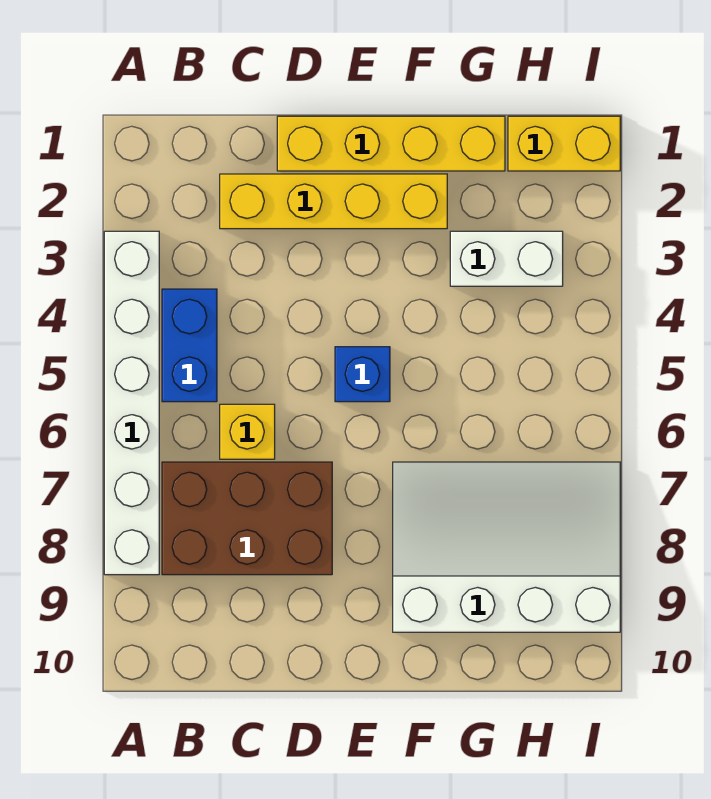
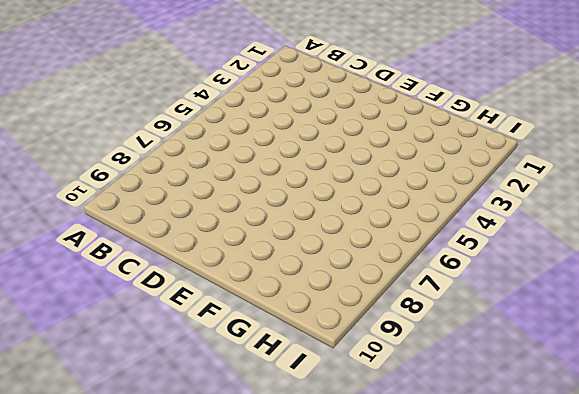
none -> white brick A3:A8 level 1
none -> blue brick B4:B5 level 1

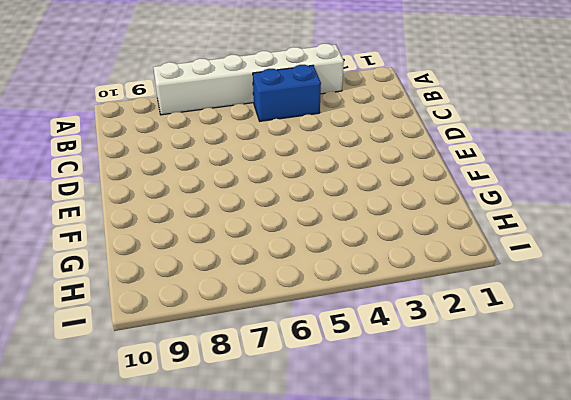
none -> brown brick B7:D8 level 1
none -> yellow brick C2:F2 level 1

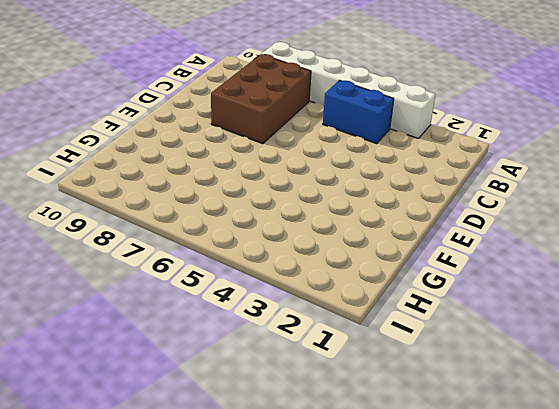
none -> yellow brick C2:F2 level 1
none -> yellow brick C6 level 1

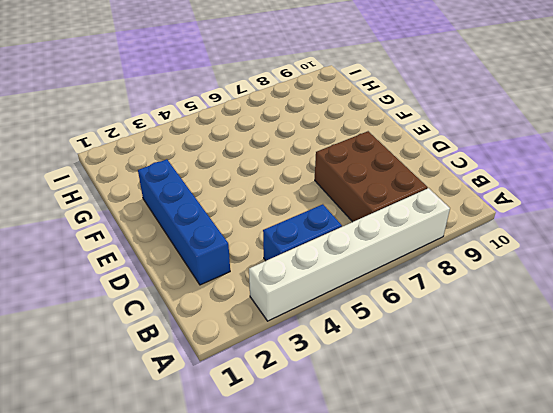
blue brick C2:F2 level 1 -> yellow brick C2:F2 level 1
none -> yellow brick C6 level 1
none -> yellow brick D1:G1 level 1

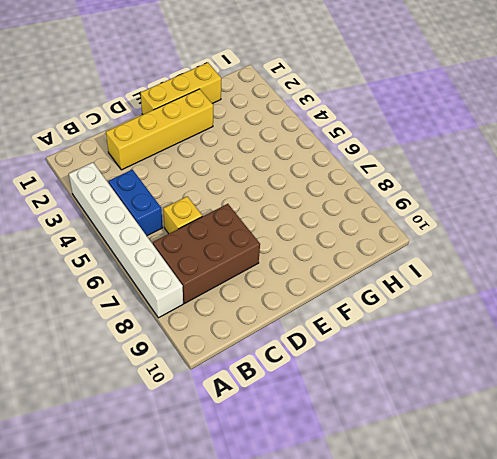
yellow brick E1:G1 level 1 -> yellow brick D1:G1 level 1
none -> blue brick E5 level 1
none -> white slope F7:I9 level 1 top 9

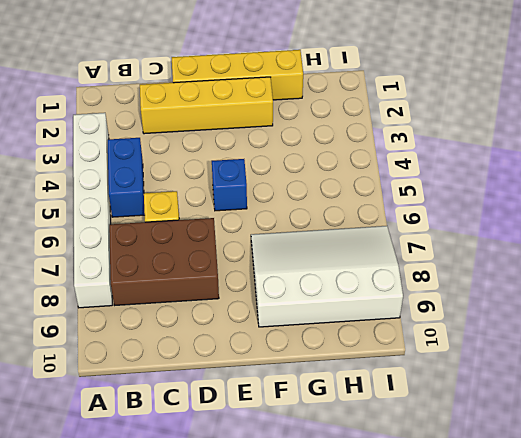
none -> white brick G3:H3 level 1
none -> yellow brick H1:I1 level 1

